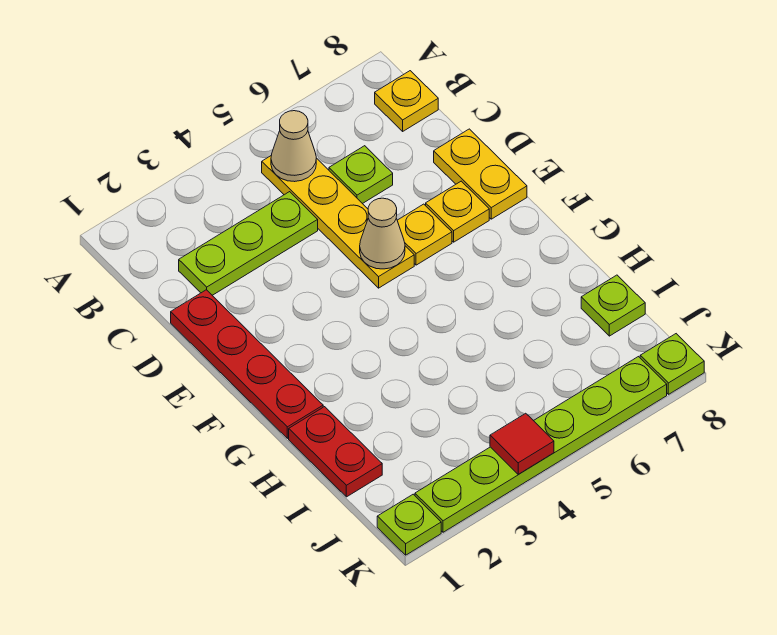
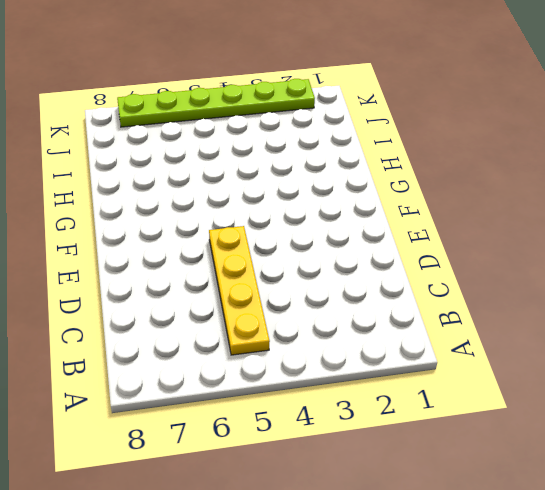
none -> yellow plate B8 level 1
none -> lime plate C2:C4 level 1
none -> lime plate C6 level 1

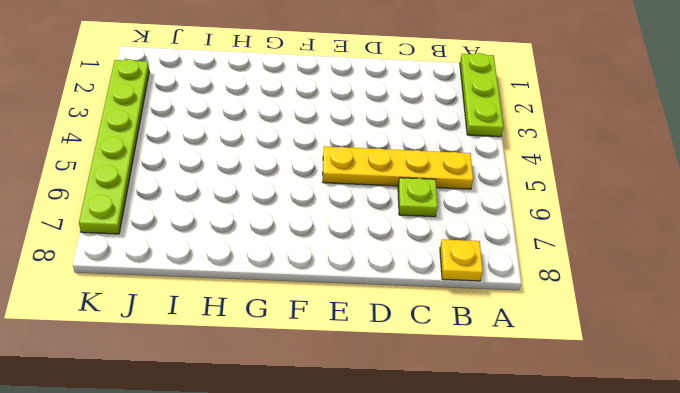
lime plate A1:A3 level 1 -> lime plate C2:C4 level 1
none -> red plate D1:G1 level 1
none -> yellow plate D8:E8 level 1
none -> yellow plate E6 level 1

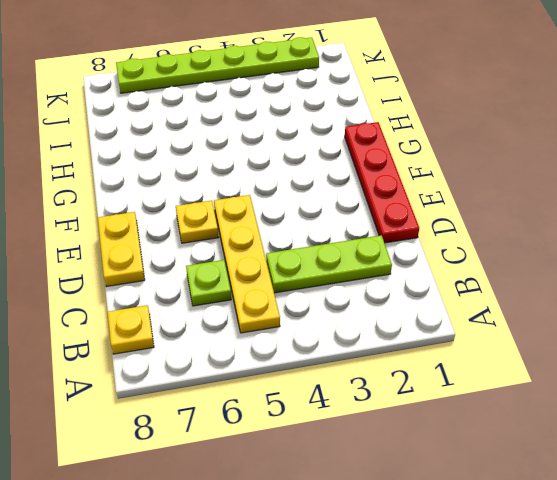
none -> yellow plate E7 level 1
none -> red plate H1:I1 level 1
none -> lime plate I8 level 1

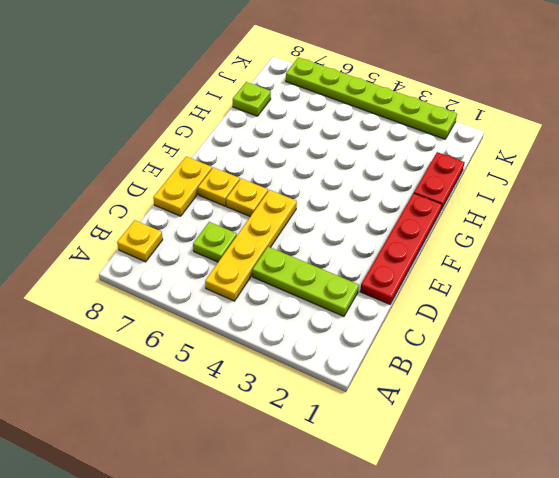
none -> lime plate K1 level 1
none -> lime plate K8 level 1
none -> tan cone B5 level 2

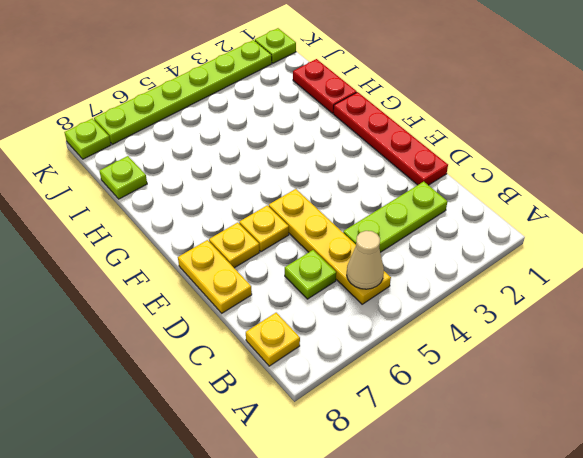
none -> tan cone E5 level 2
none -> red tile K4 level 2

